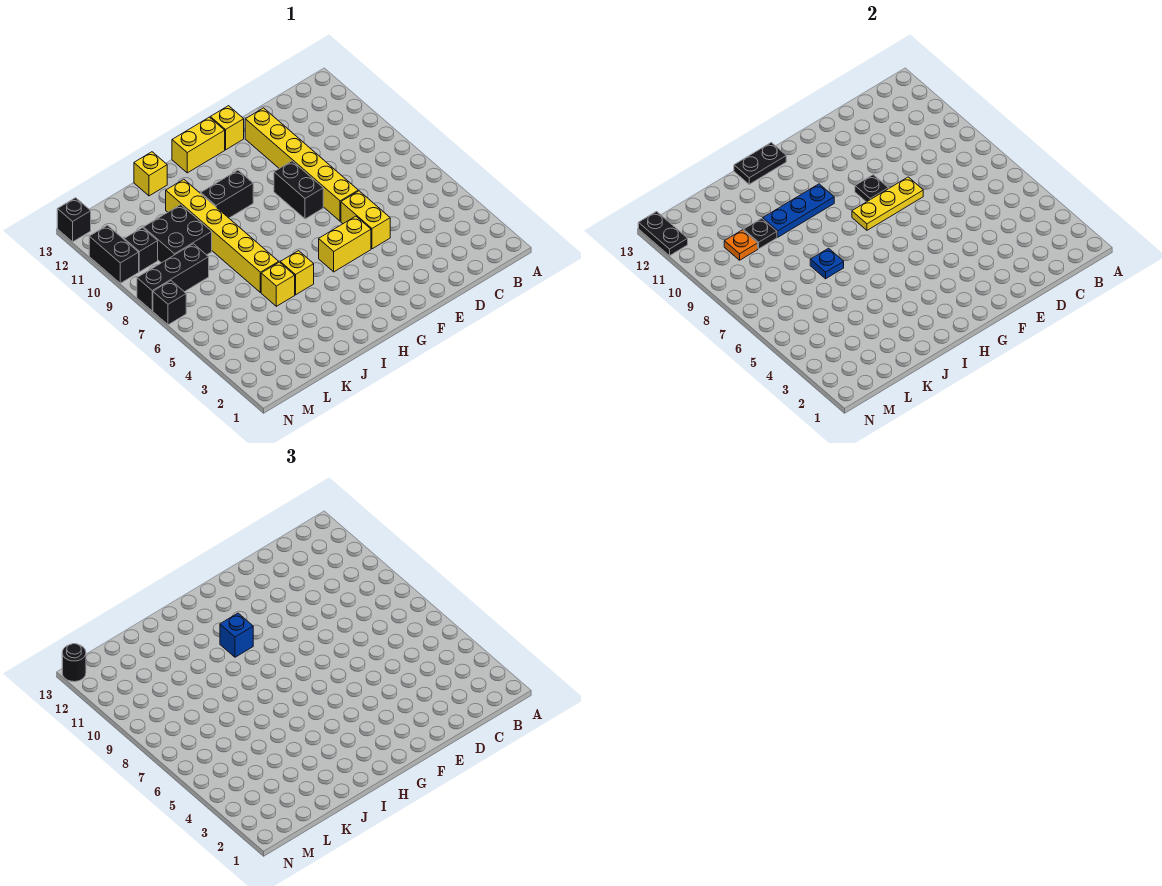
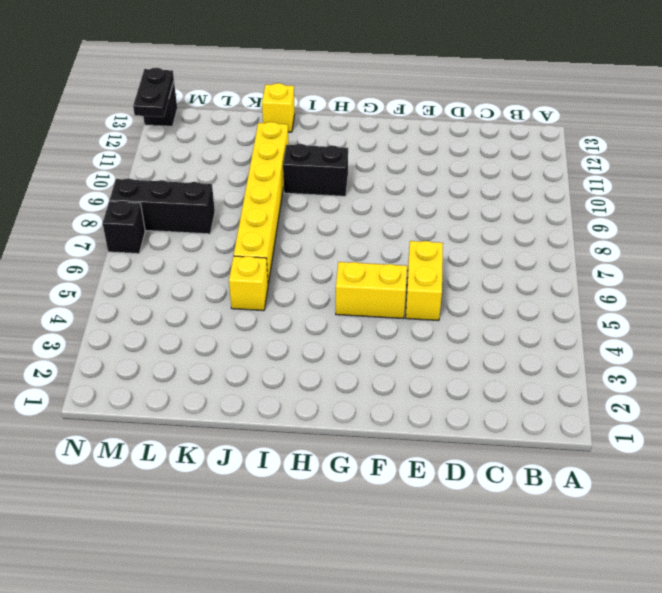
none -> yellow brick E7:E12 level 1
none -> black brick F8:F9 level 1
none -> yellow brick F13 level 1

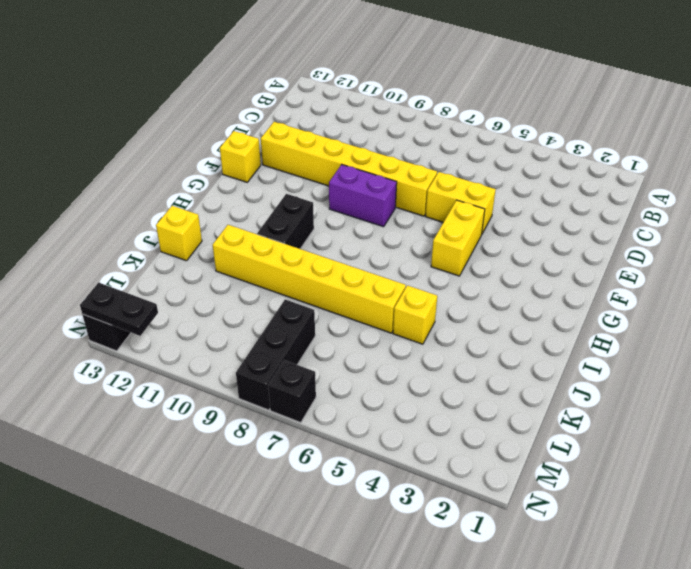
purple brick F8:F9 level 1 -> black brick F8:F9 level 1
none -> yellow brick G13:H13 level 1
none -> yellow brick I5 level 1
none -> black brick K9:L10 level 1

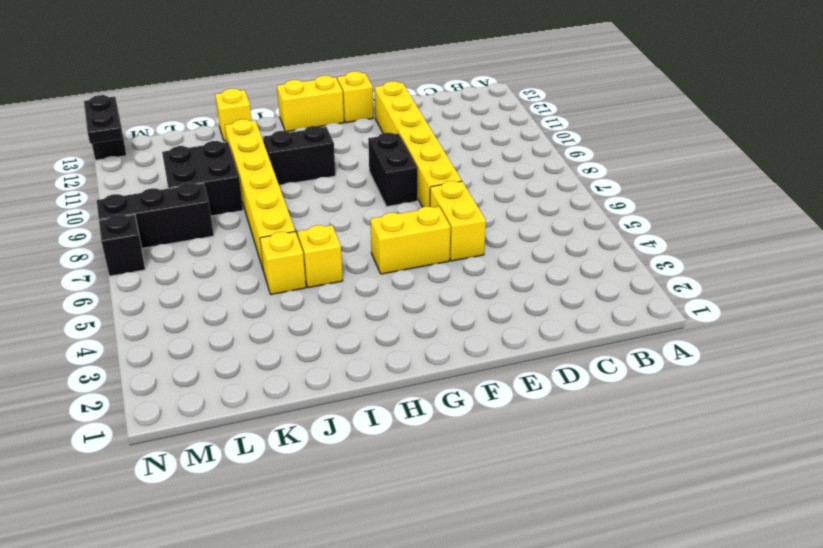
none -> black brick M10 level 1
none -> black brick N10:N11 level 1
none -> yellow plate E8:G8 level 2

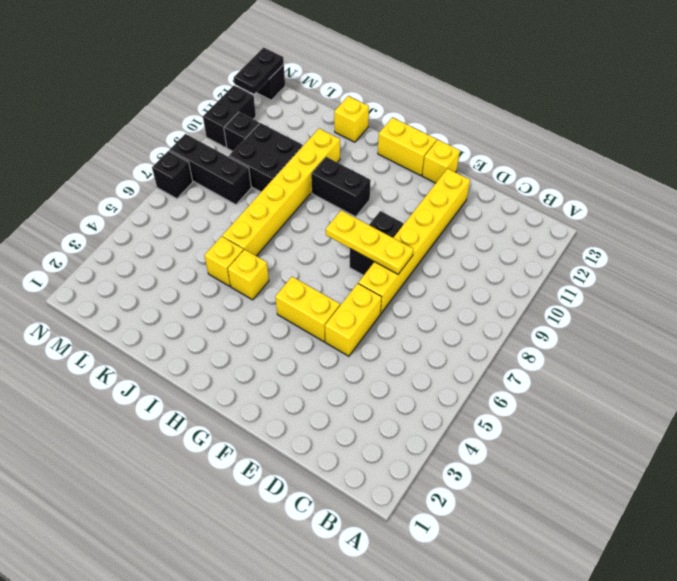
none -> black plate F9 level 2
none -> blue plate H10:J10 level 2
none -> black plate H13:I13 level 2

